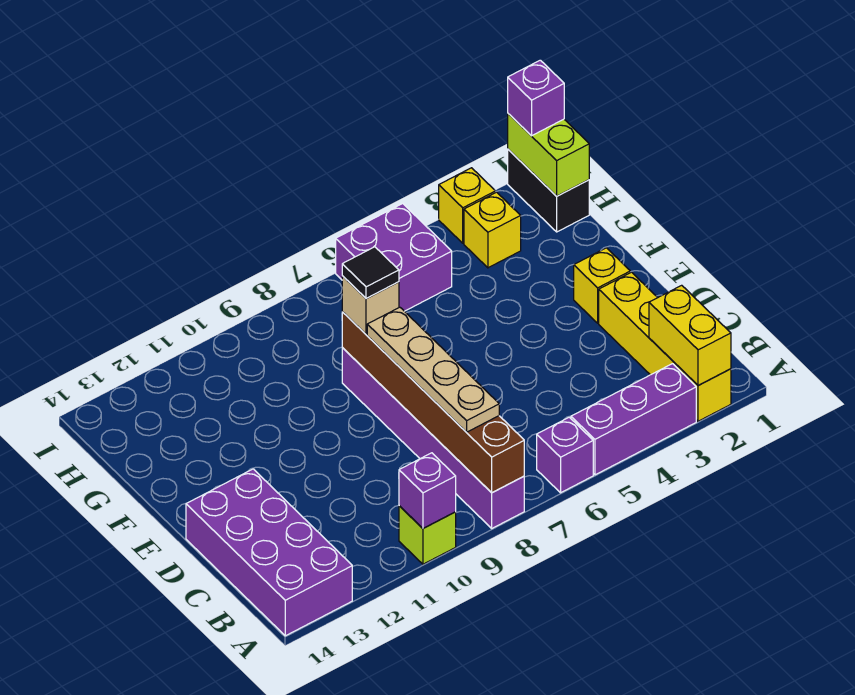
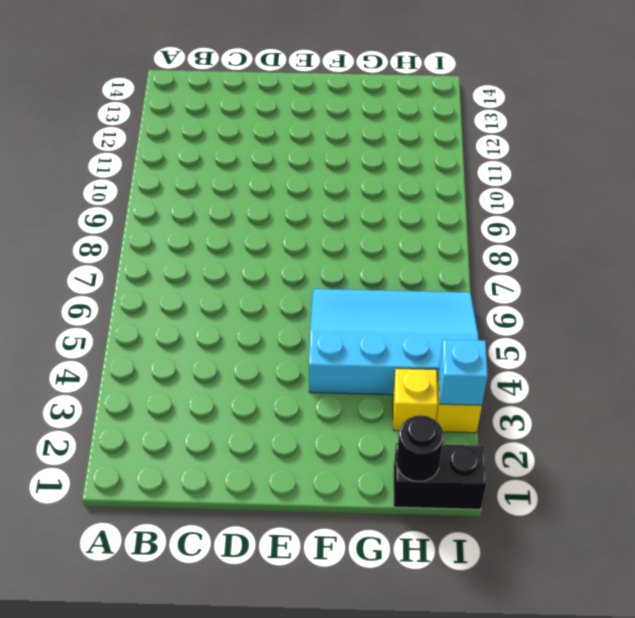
cyan slope F4:I6 level 1 top 4 -> purple brick H5:I6 level 1
black round brick H1 level 2 -> lime brick H1:I1 level 2
cyan brick I3 level 2 -> none
none -> yellow brick A2:D2 level 1
none -> purple brick A3:A5 level 1
none -> purple brick A6 level 1

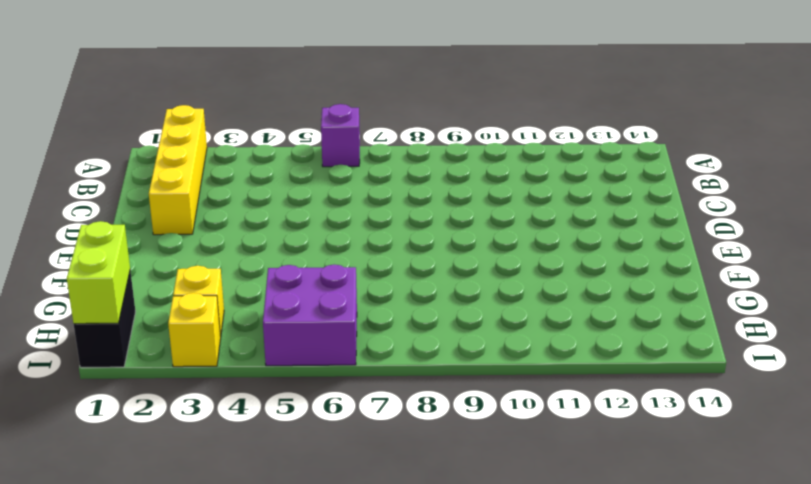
none -> purple brick A3:A5 level 1
none -> purple brick A8:F8 level 1
none -> lime brick A10 level 1

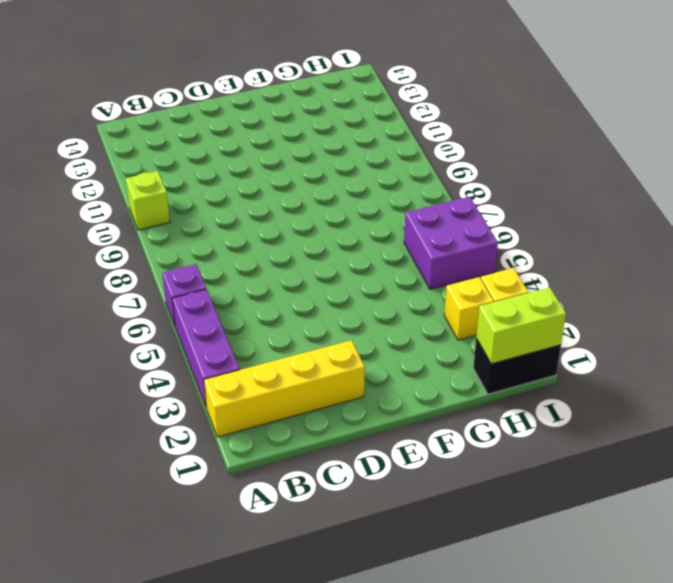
none -> purple brick A8:F8 level 1
none -> purple brick A13:D14 level 1
none -> yellow brick E2 level 1

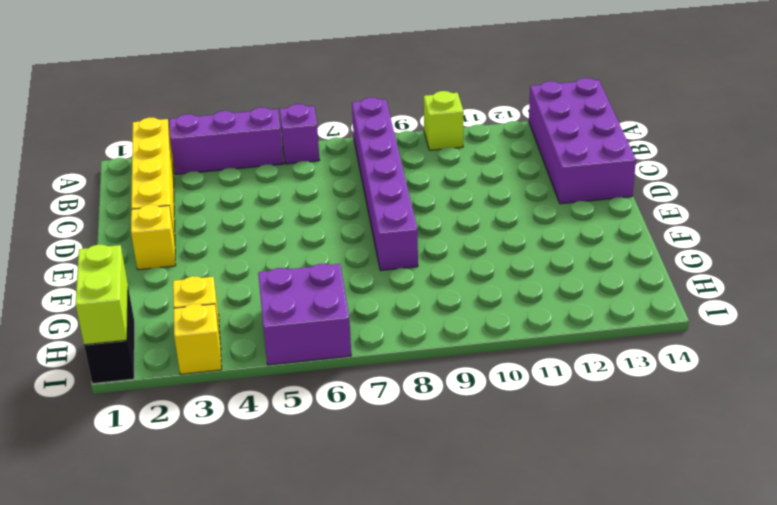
none -> yellow brick A2:B2 level 2
none -> brown brick A8:F8 level 2
none -> purple brick A10 level 2

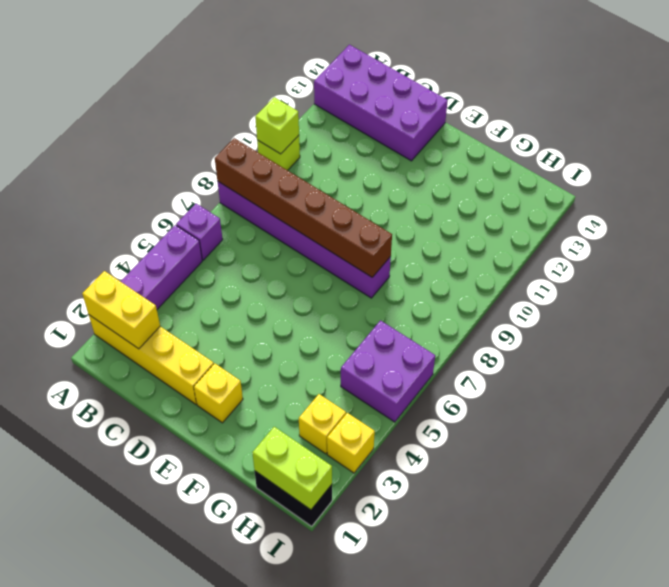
lime brick A10 level 2 -> purple brick A10 level 2
none -> tan plate B8:E8 level 3
none -> tan brick F8 level 3
none -> purple brick I1 level 3

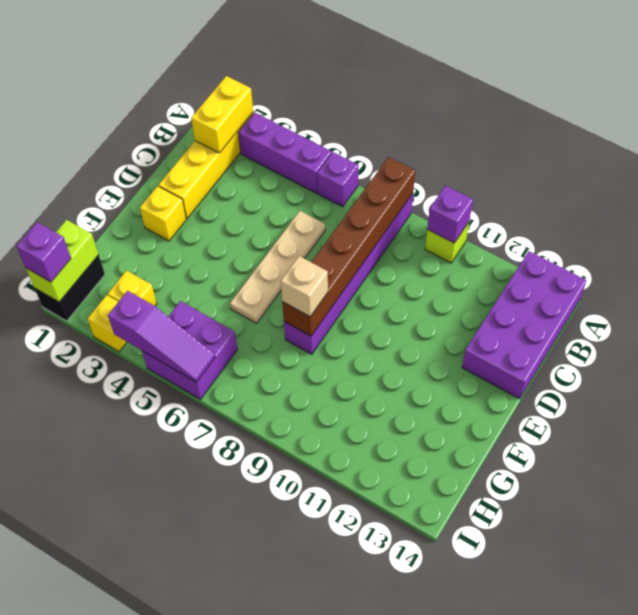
tan plate C6:F6 level 1 -> tan plate B8:E8 level 3
purple slope I4:I6 level 2 top 4 -> none
none -> black tile F8 level 4

